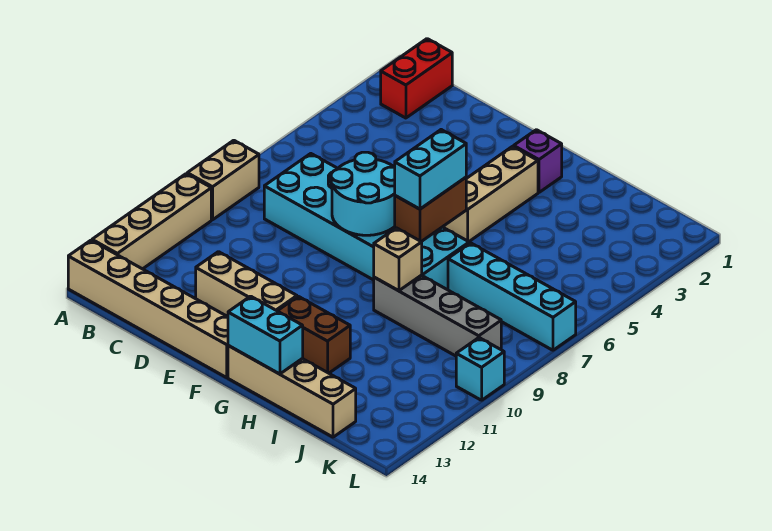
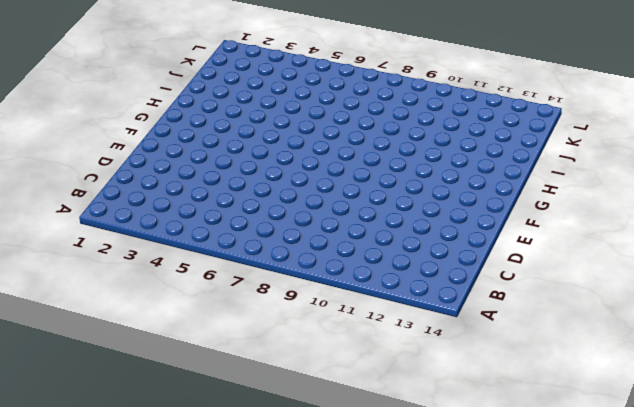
none -> tan brick A8:A9 level 1
none -> tan brick A10:A13 level 1
none -> tan brick A14:F14 level 1

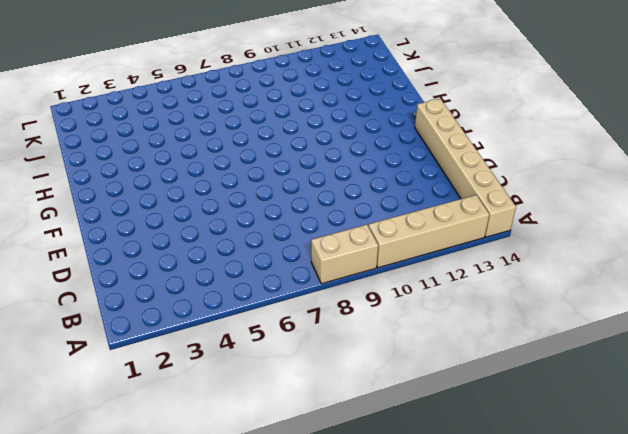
none -> red brick B1:B2 level 1
none -> cyan brick C7:H8 level 1
none -> tan brick D12:F12 level 1

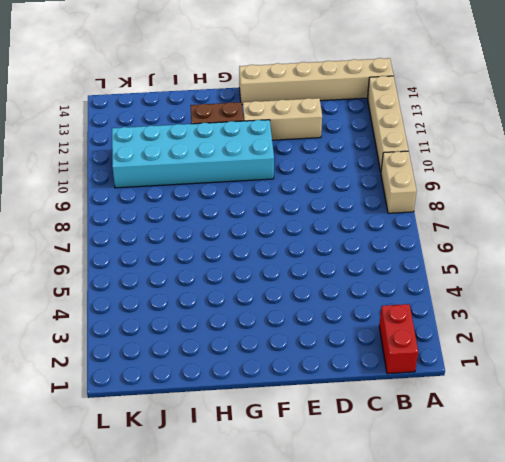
cyan brick F10:K11 level 1 -> cyan brick C7:H8 level 1
none -> purple brick G2 level 1
none -> tan brick G3:G5 level 1
none -> tan brick G14:J14 level 1

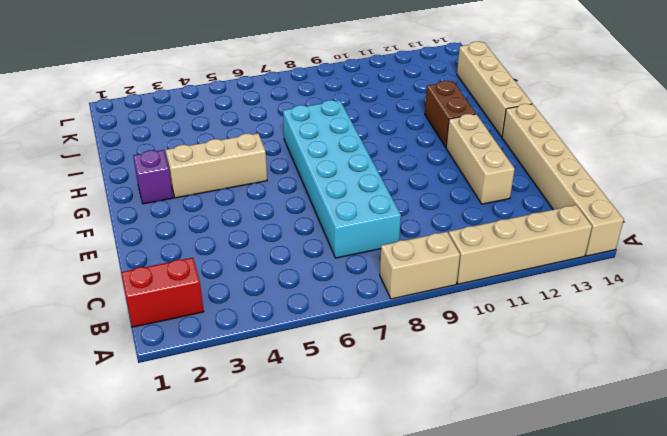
none -> grey brick H9:K9 level 1
none -> cyan brick I7:L7 level 1
none -> cyan brick L10 level 1

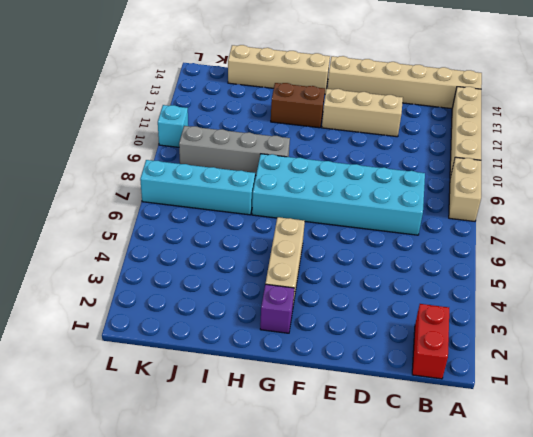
none -> cyan round brick E7:F8 level 2
none -> brown brick G6:G7 level 2
none -> cyan brick G14:H14 level 2

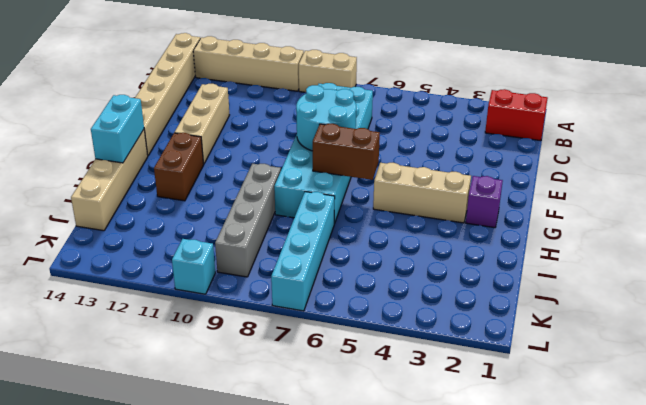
none -> tan brick H9 level 2
none -> cyan brick G6:G7 level 3

